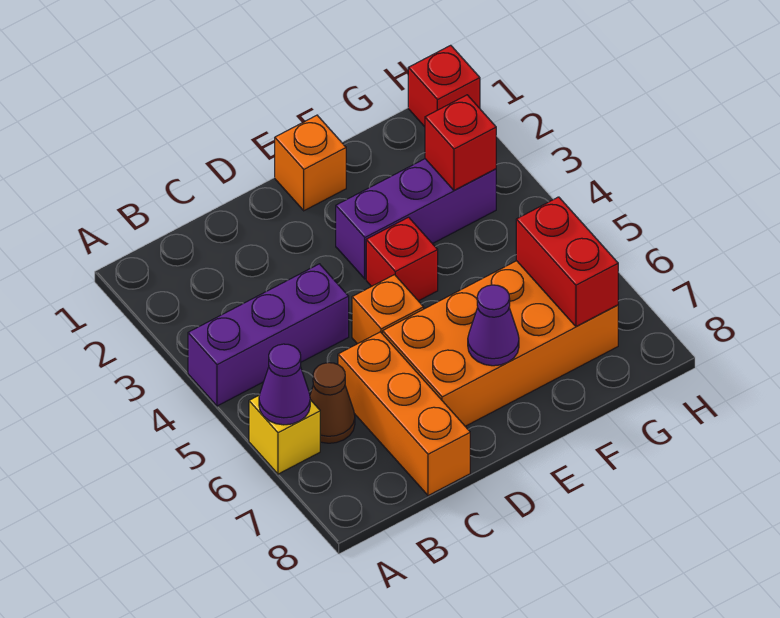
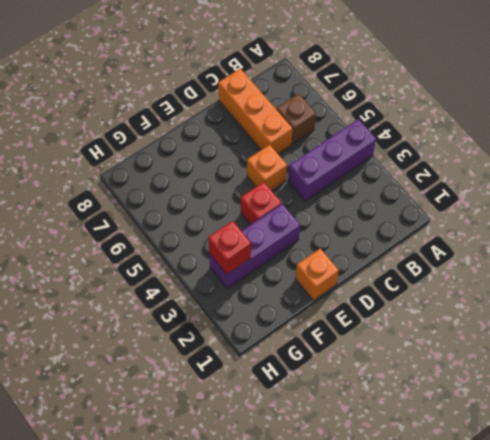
brown brick B6 level 1 -> brown cone B6 level 1
none -> yellow brick A6 level 1
none -> orange brick D6:G7 level 1
none -> red brick H1 level 1

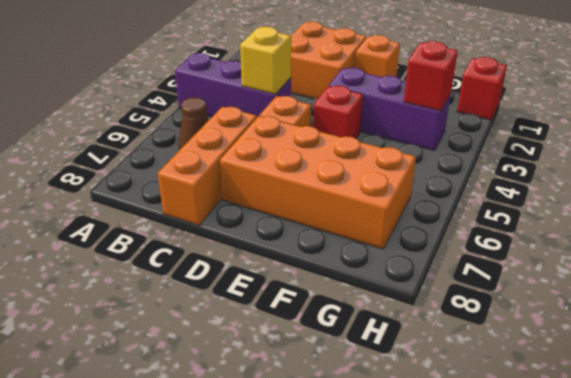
orange brick C1:D2 level 1 -> none
yellow brick C4 level 2 -> yellow brick A6 level 1
none -> purple cone A6 level 2
none -> purple cone E7 level 2
none -> red brick G6:G7 level 2

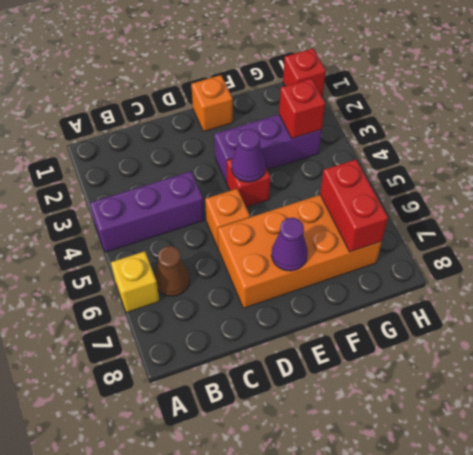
purple cone E4 level 2 -> purple cone A6 level 2
none -> orange brick C6:C8 level 1

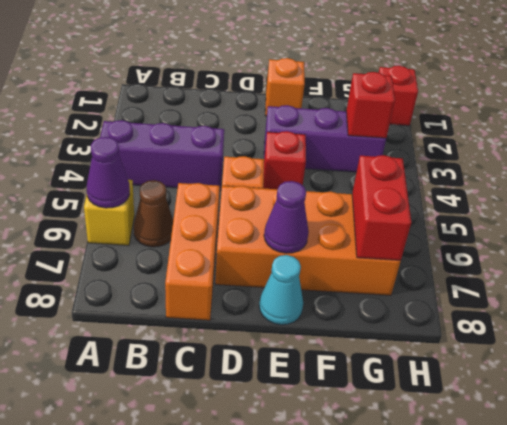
cyan cone E8 level 1 -> none

